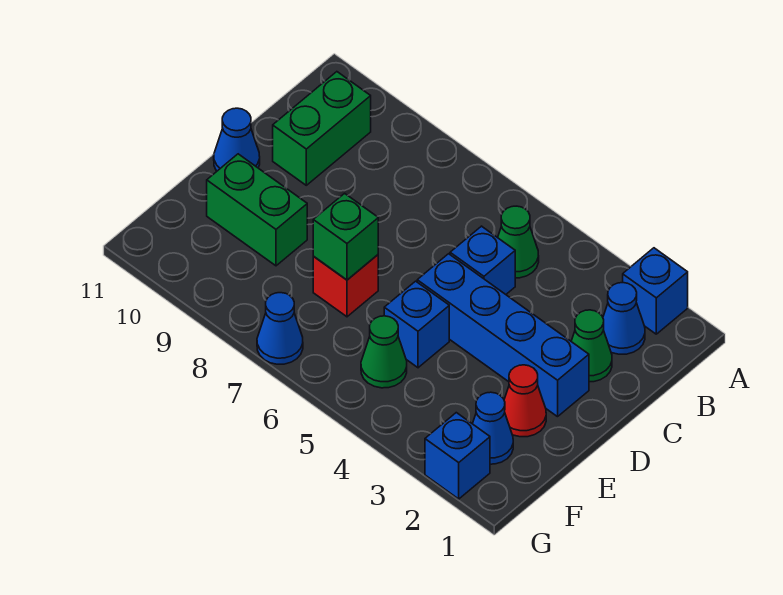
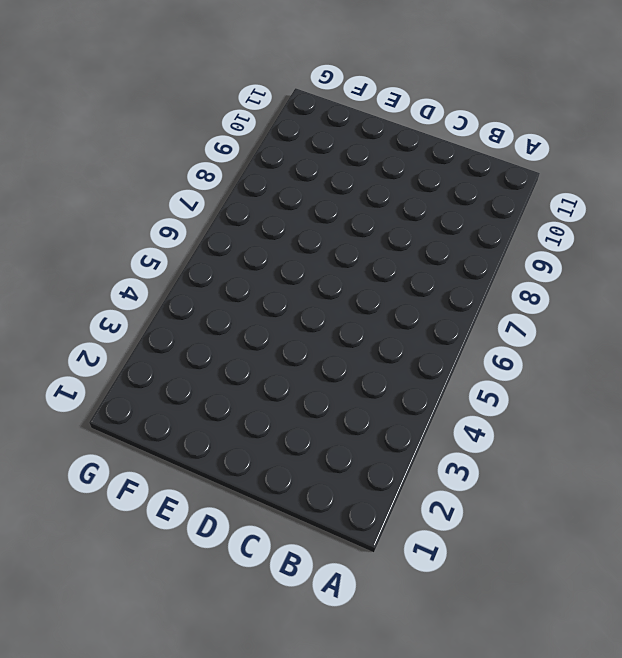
none -> blue brick A2 level 1
none -> blue cone B2 level 1
none -> green cone B5 level 1

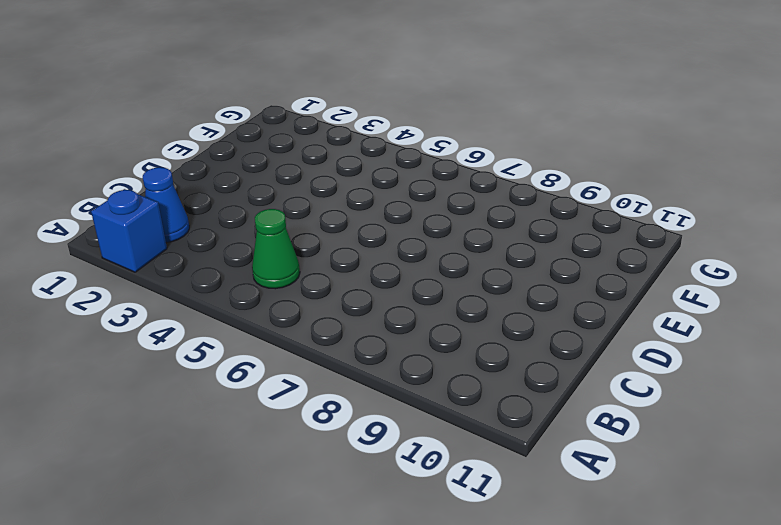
none -> green brick B10:C10 level 1
none -> green cone C2 level 1
none -> blue brick C5 level 1

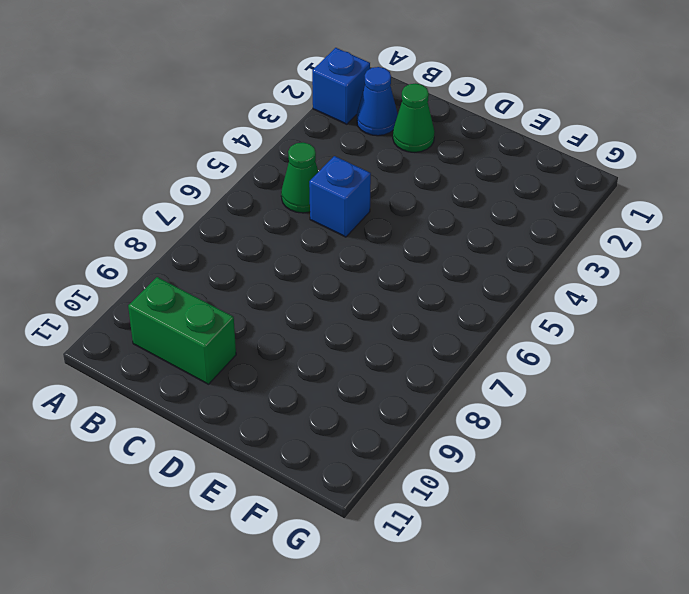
none -> blue brick D2:D5 level 1
none -> blue cone D11 level 1
none -> red cone E2 level 1

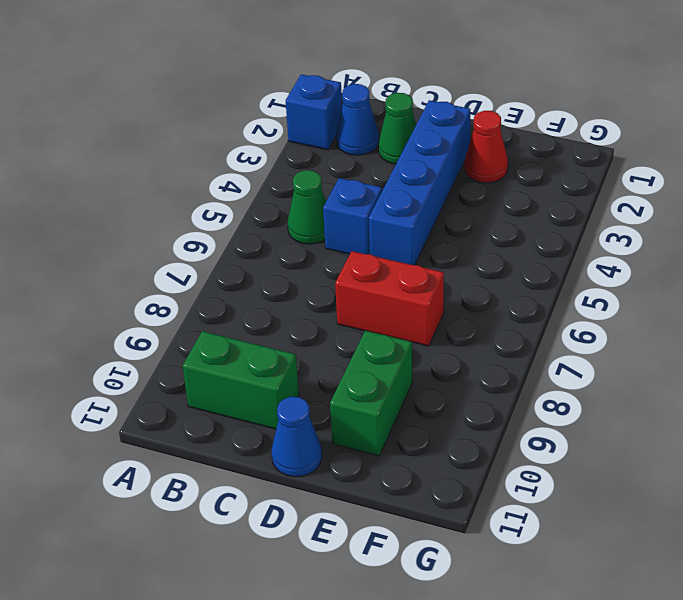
red brick D7:E7 level 1 -> red brick E7 level 1
none -> blue brick E5 level 1
none -> blue cone F2 level 1
none -> green cone F5 level 1

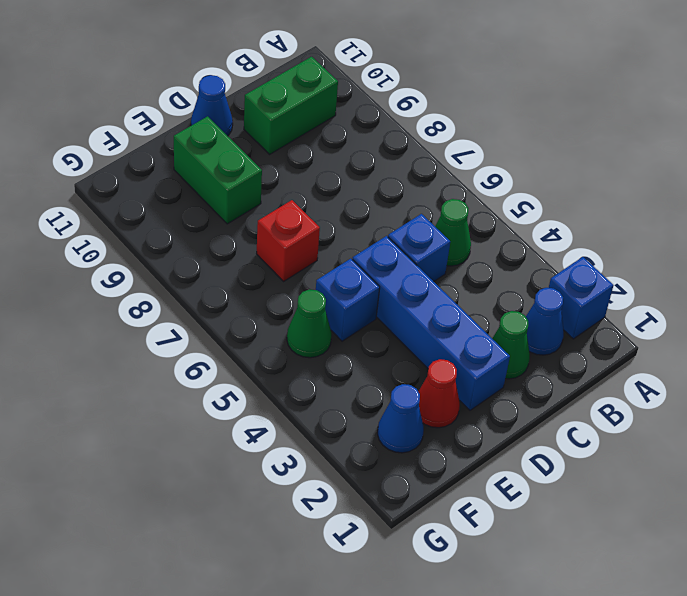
none -> blue brick G2 level 1
none -> blue cone G7 level 1
none -> green brick E7 level 2

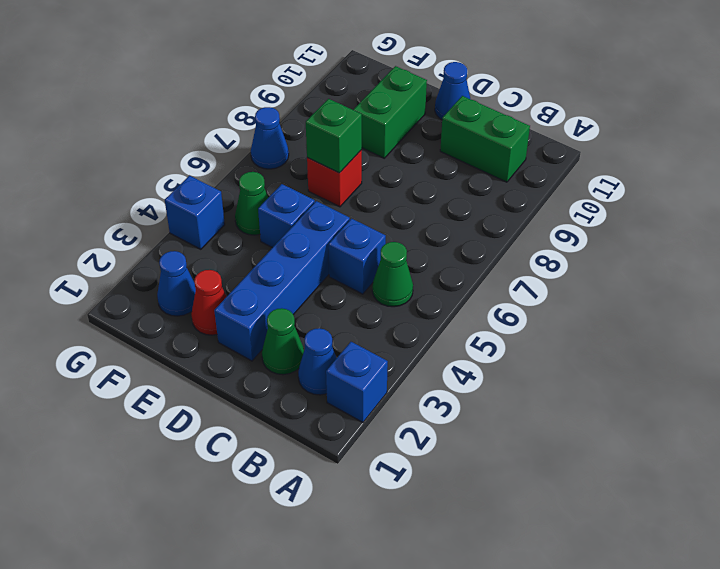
blue brick G4 level 1 -> blue brick G2 level 1

